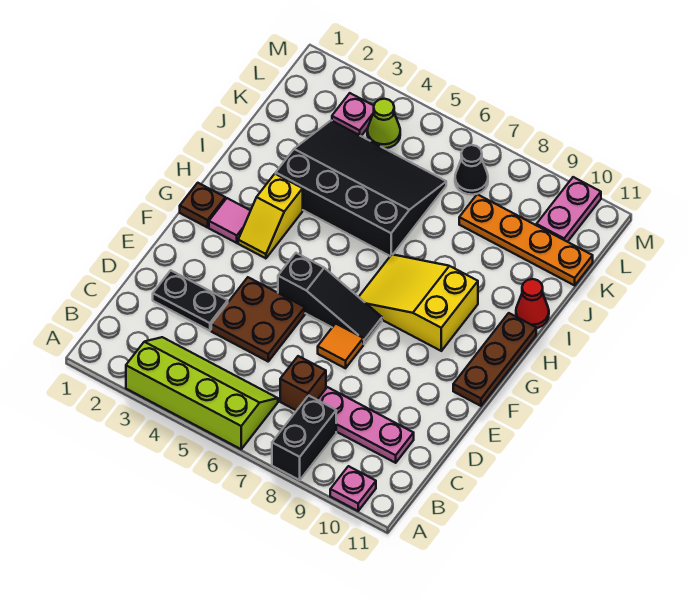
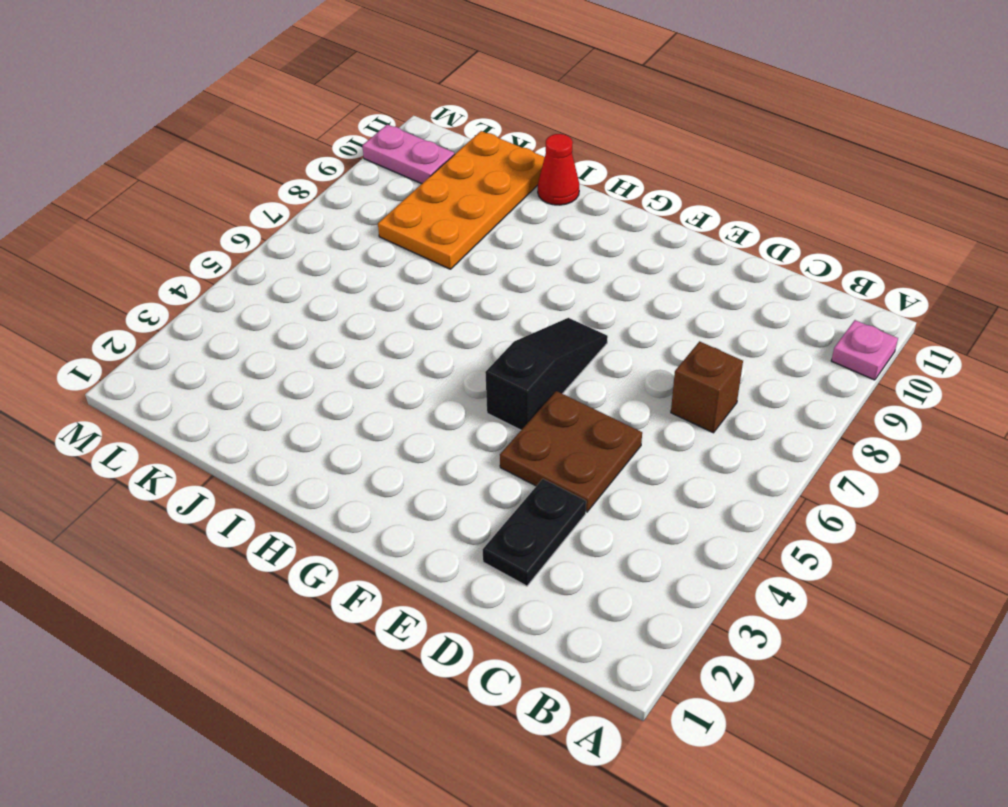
orange plate J8:K11 level 1 -> orange plate K8:K11 level 1
none -> lime slope A3:B6 level 1 top A
none -> black brick A8:B8 level 1
none -> pink plate C8:C10 level 1

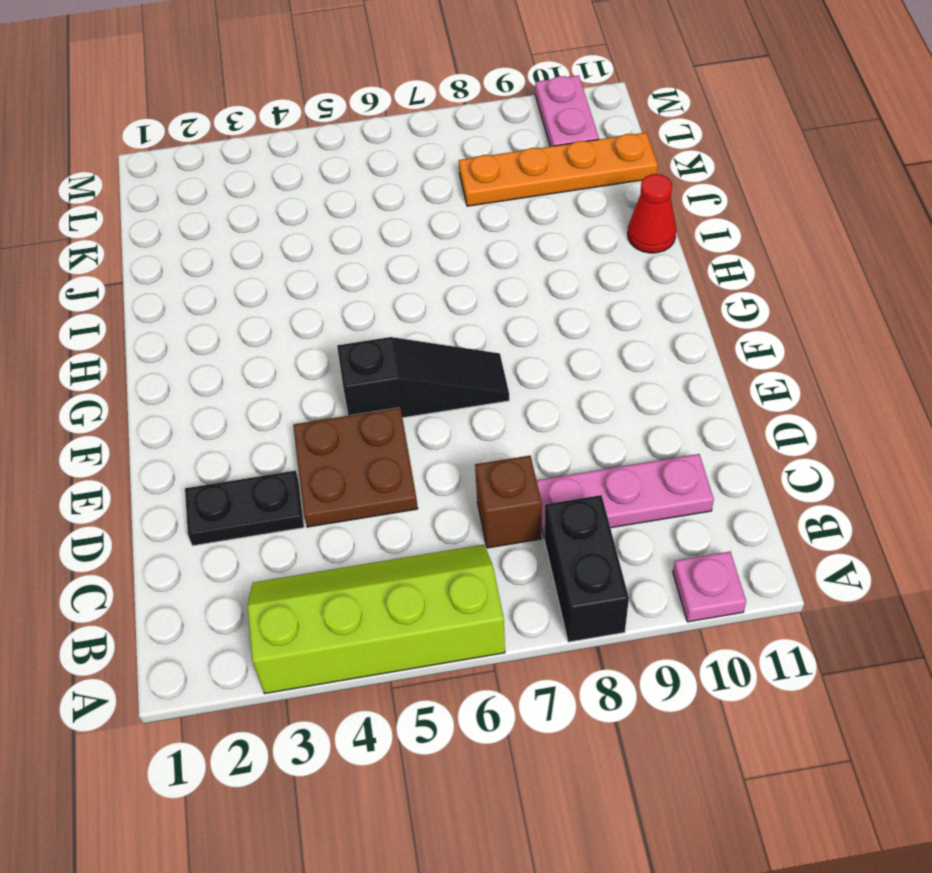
none -> orange tile E7 level 1
none -> brown plate F11:H11 level 1
none -> brown plate G1 level 1

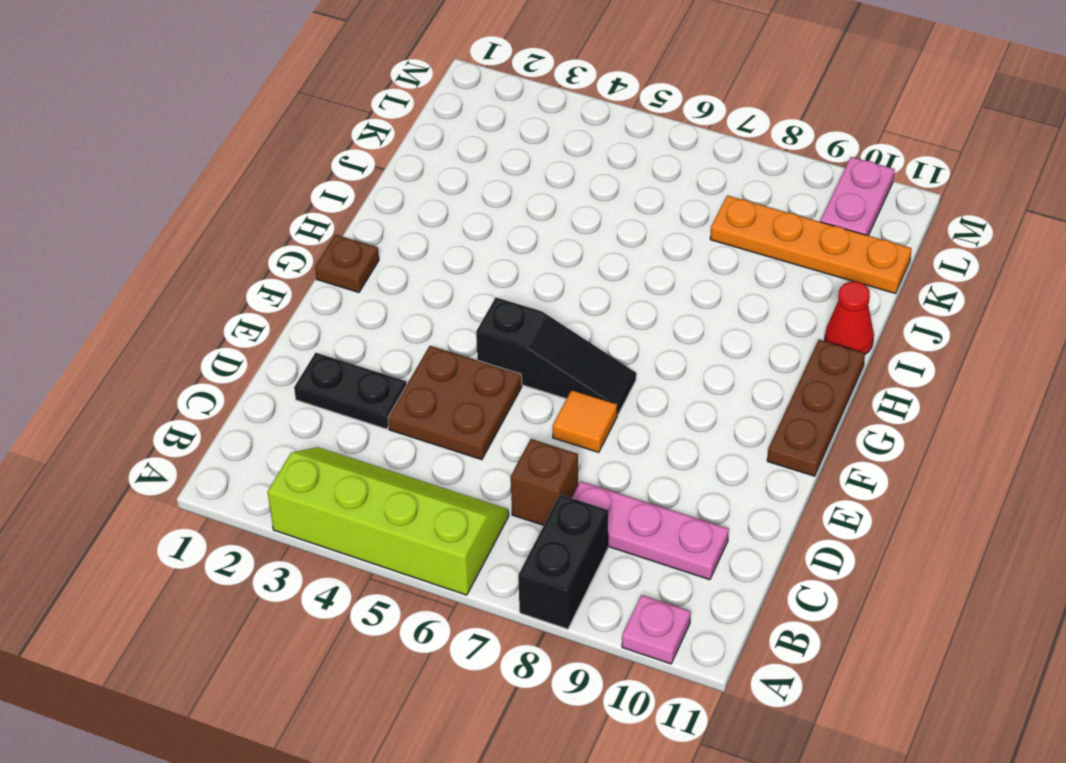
none -> pink tile G2 level 1
none -> yellow slope G3:H3 level 1 top H
none -> yellow slope G7:H9 level 1 top 9

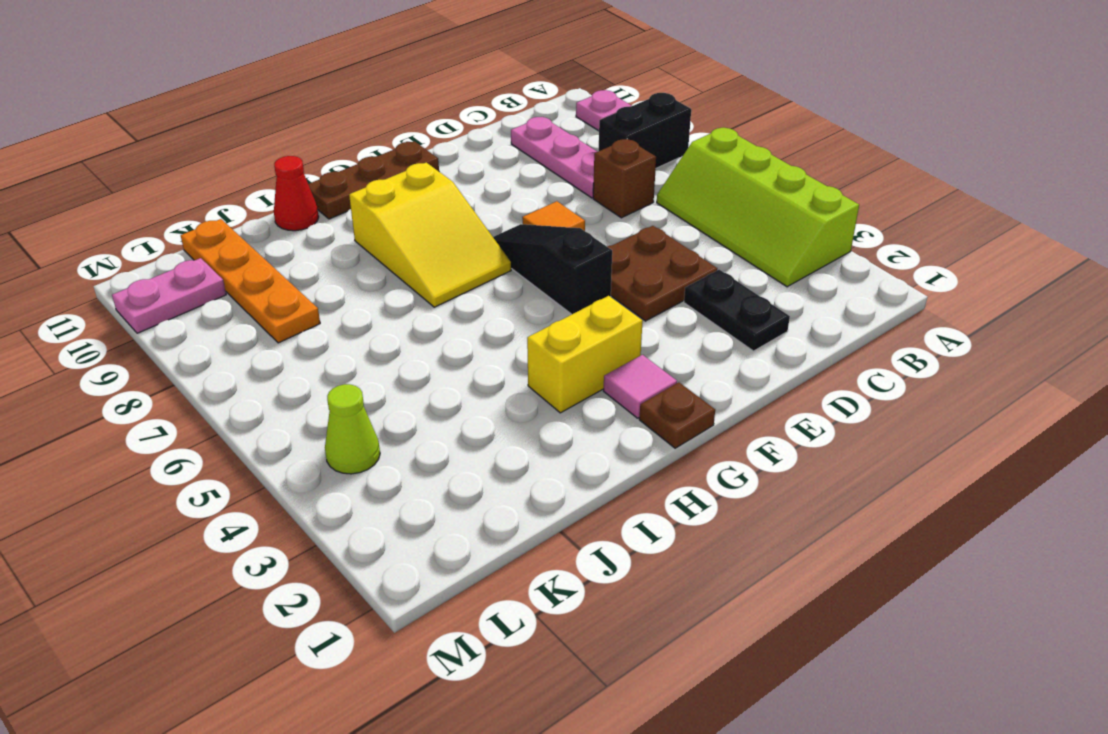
yellow brick G3:H3 level 1 -> yellow slope G3:H3 level 1 top H
none -> black slope I3:K6 level 1 top I
none -> pink plate L3 level 1
none -> black cone L7 level 1

